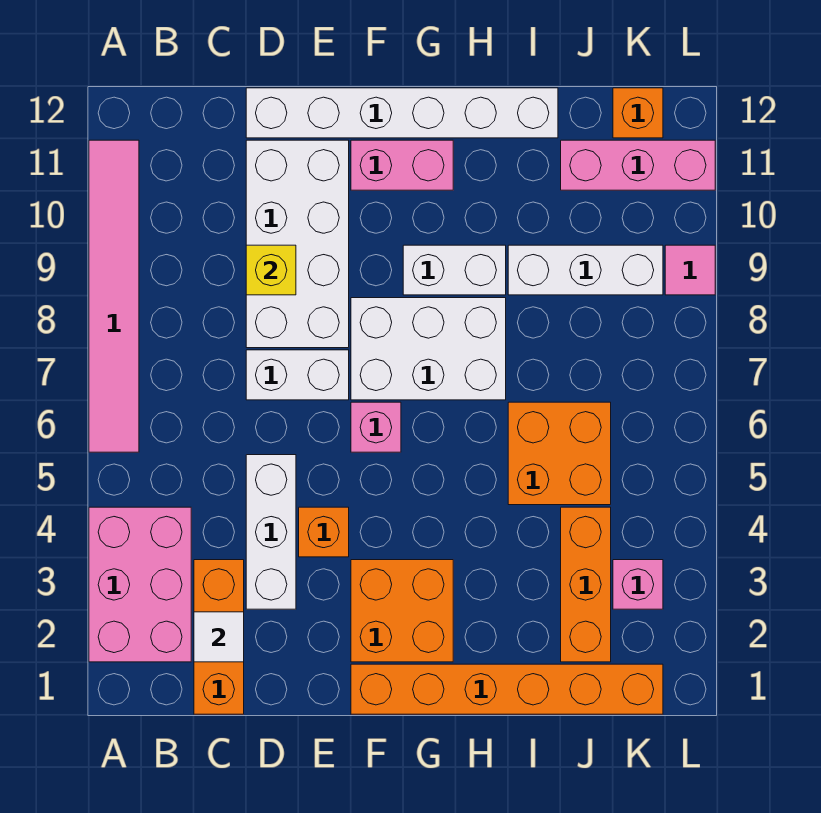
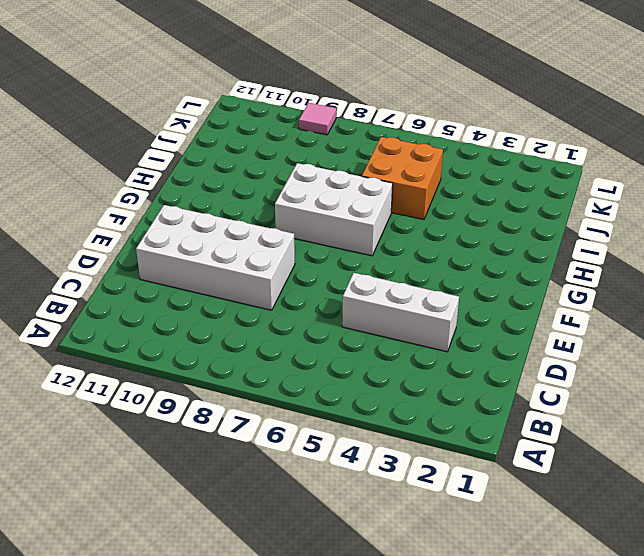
white brick G6:H8 level 1 -> white brick F7:H8 level 1
none -> pink brick A2:B4 level 1
none -> pink tile A6:A11 level 1
none -> orange brick C1:C3 level 1

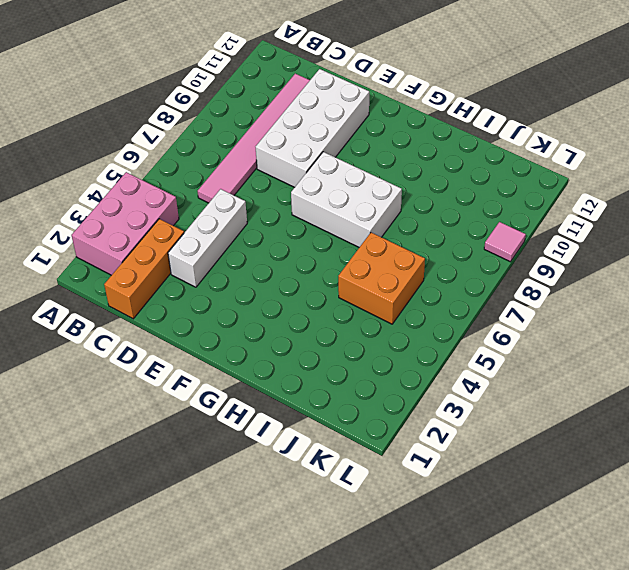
pink tile C6:C11 level 1 -> pink tile A6:A11 level 1
none -> white brick D7:E7 level 1
none -> white brick D12:I12 level 1
none -> orange brick E4 level 1

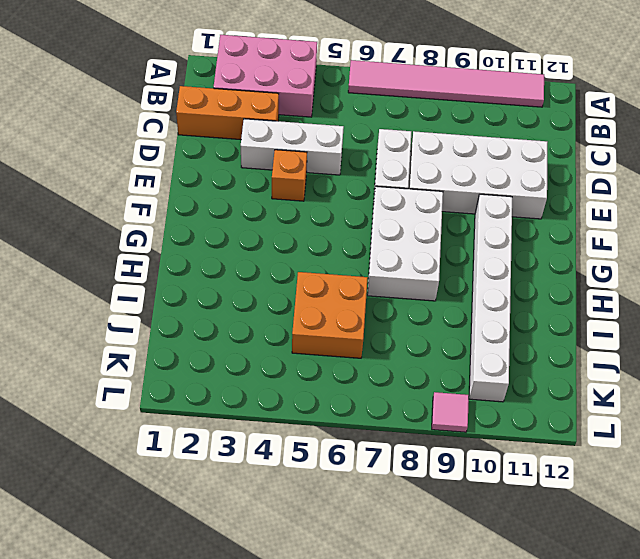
white brick F10:K10 level 1 -> white brick D12:I12 level 1
none -> orange brick F1:K1 level 1
none -> orange brick F2:G3 level 1
none -> pink brick F6 level 1

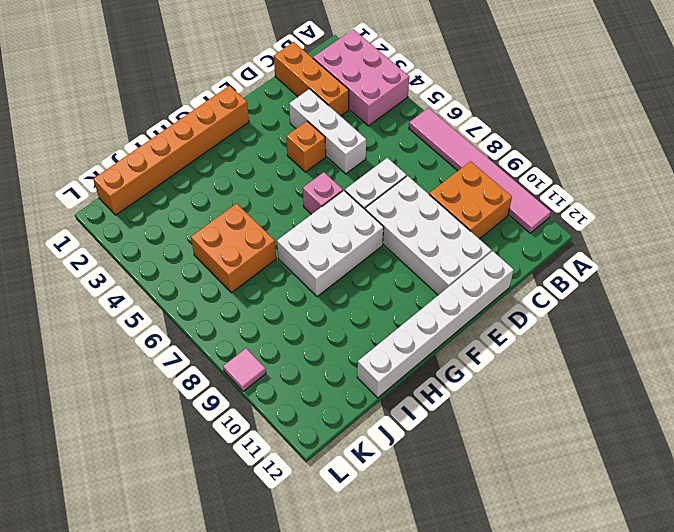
orange brick B9:C10 level 1 -> orange brick F2:G3 level 1
none -> pink brick F11:G11 level 1
none -> white brick G9:H9 level 1
none -> white brick I9:K9 level 1

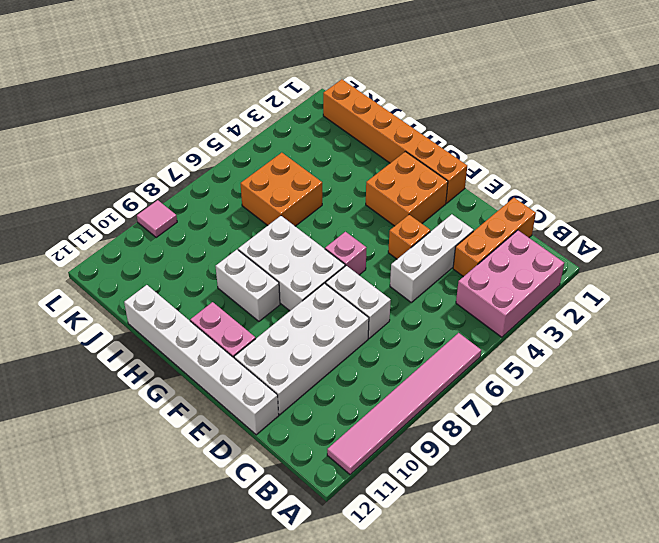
none -> white brick I9:K9 level 1
none -> orange brick J2:J4 level 1
none -> pink brick J11:L11 level 1

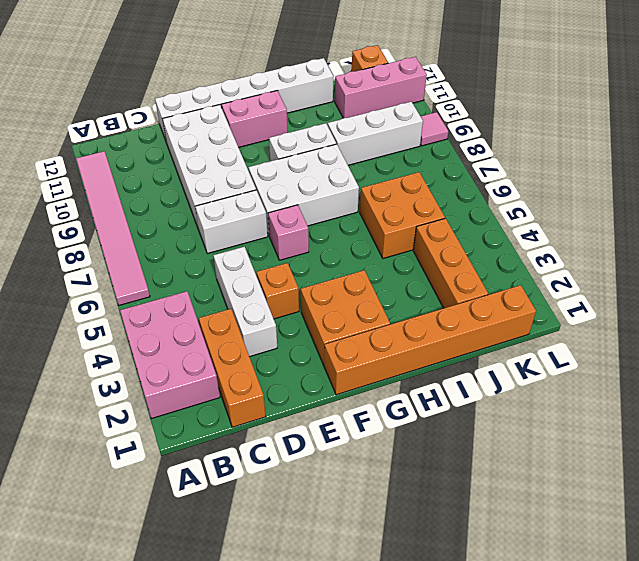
none -> pink brick K3 level 1
none -> white tile C2 level 2
none -> yellow brick D9 level 2

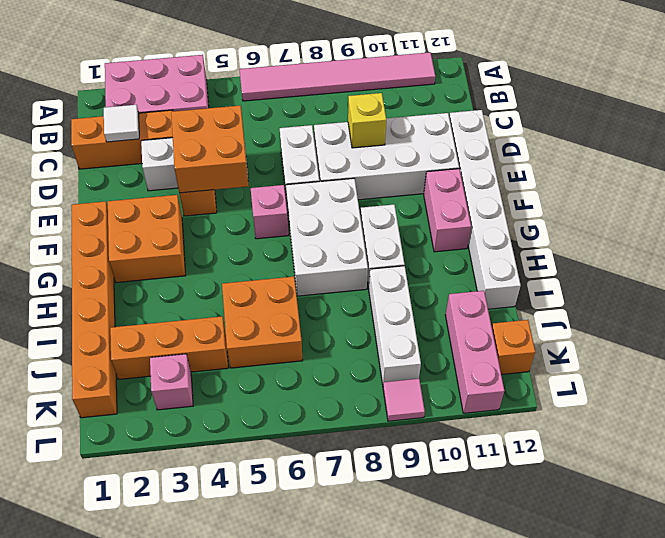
orange brick D4:E5 level 2 -> none

